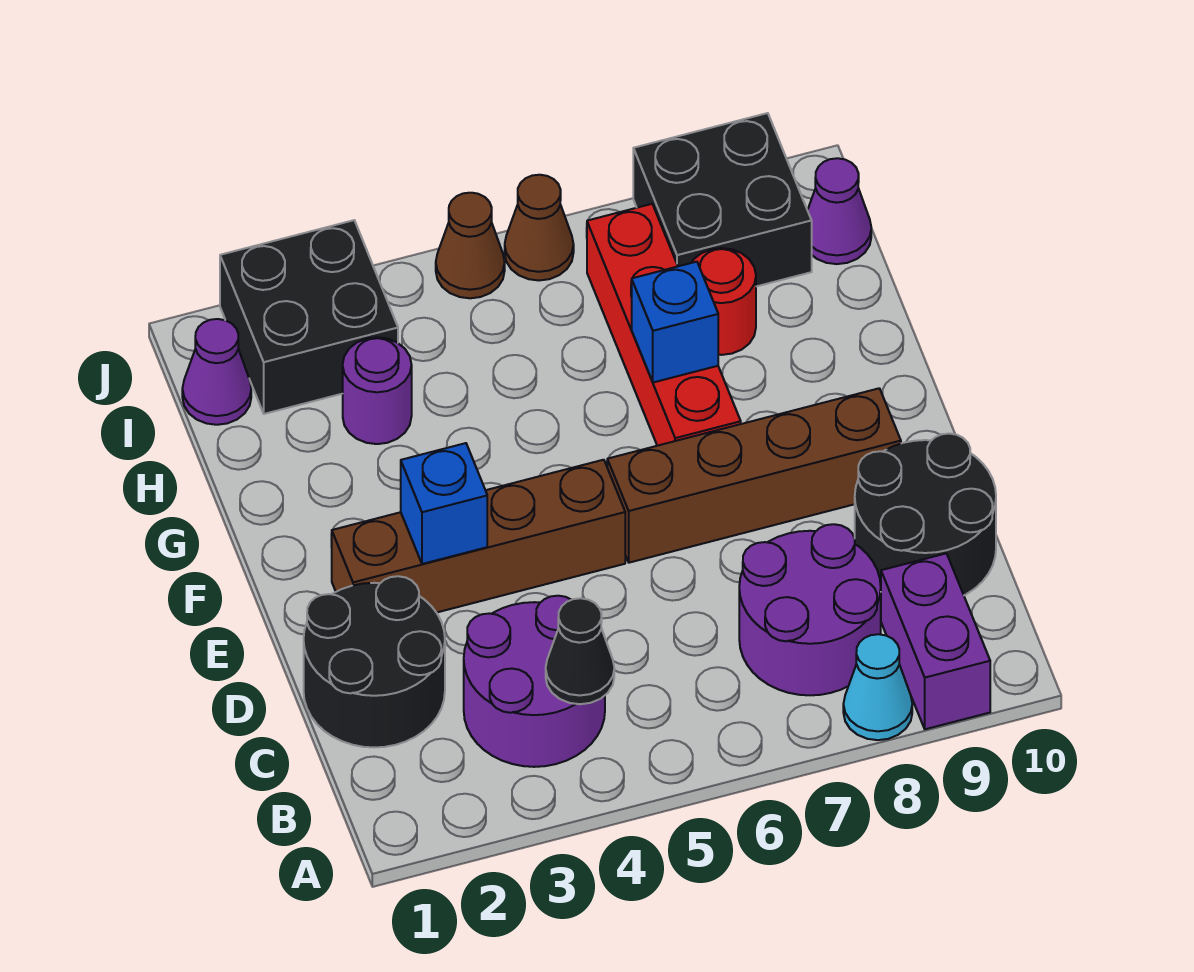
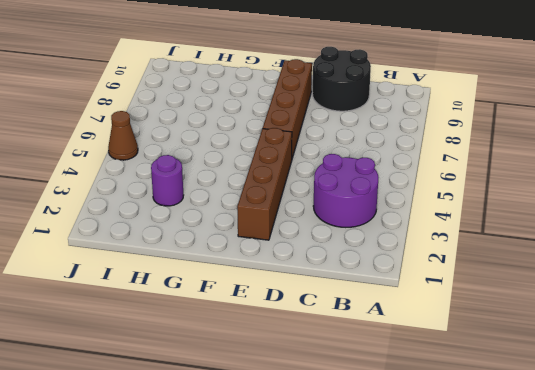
none -> cyan cone A8 level 1
none -> purple brick A9:B9 level 1
none -> purple round brick B7:C8 level 1

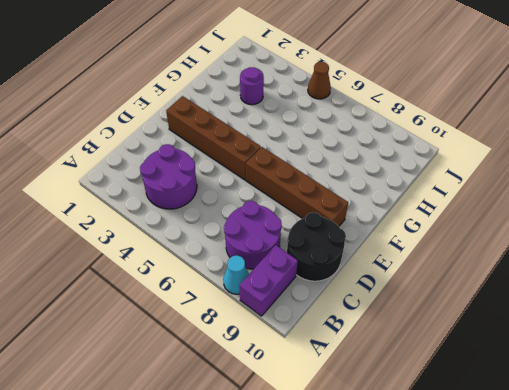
none -> black round brick C1:D2 level 1
none -> red brick F7:I7 level 1
none -> red round brick H8 level 1

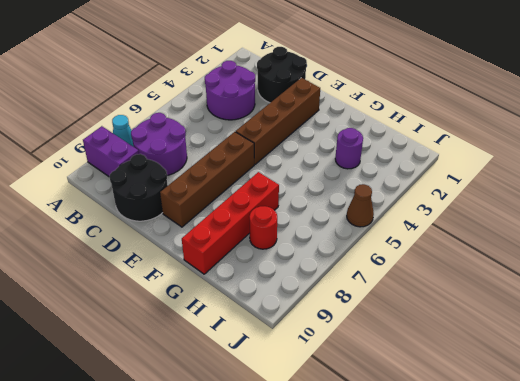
red brick G7:G10 level 1 -> red brick F7:I7 level 1
none -> purple cone I1 level 1
none -> black brick I2:J3 level 1
none -> black brick I8:J9 level 1

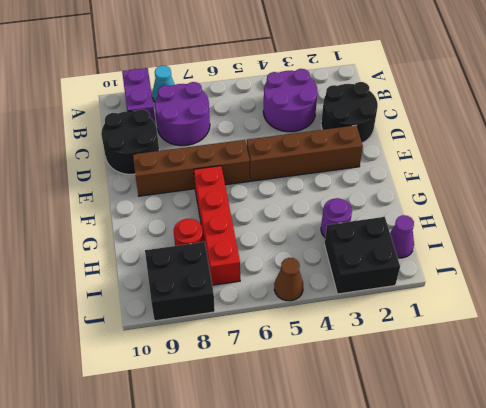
none -> purple cone I10 level 1
none -> brown cone J6 level 1
none -> black cone B4 level 2

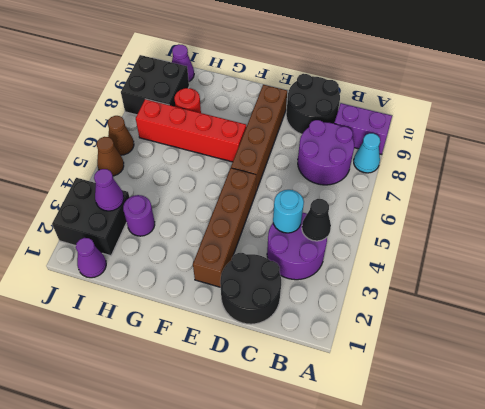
cyan round brick C4 level 2 -> none
purple cone I3 level 2 -> none
none -> blue brick E3 level 2
none -> blue brick G7 level 2

